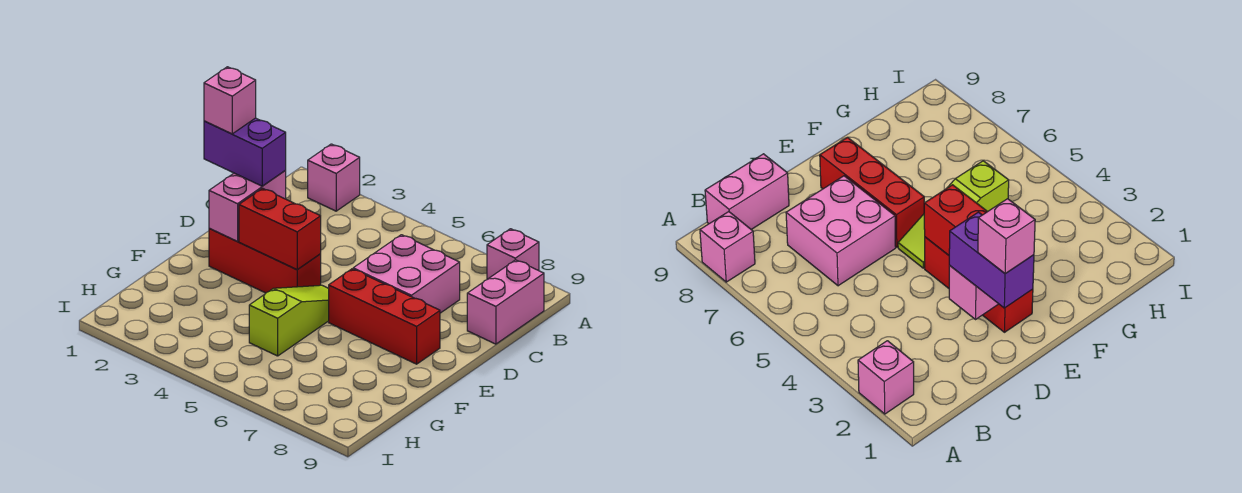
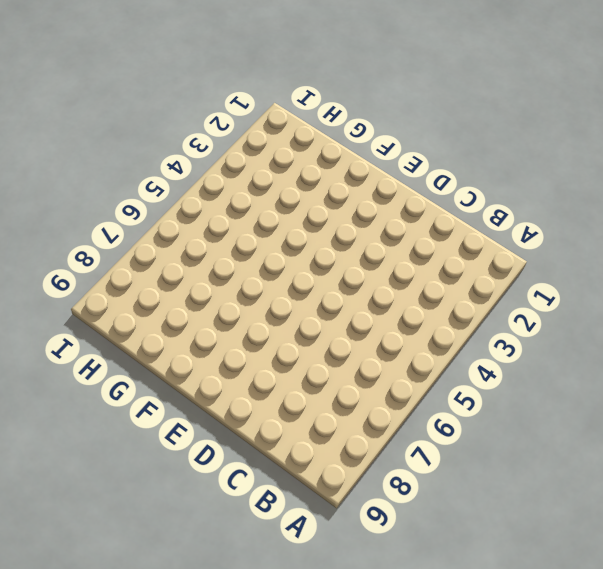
none -> pink brick A2 level 1
none -> pink brick A8 level 1

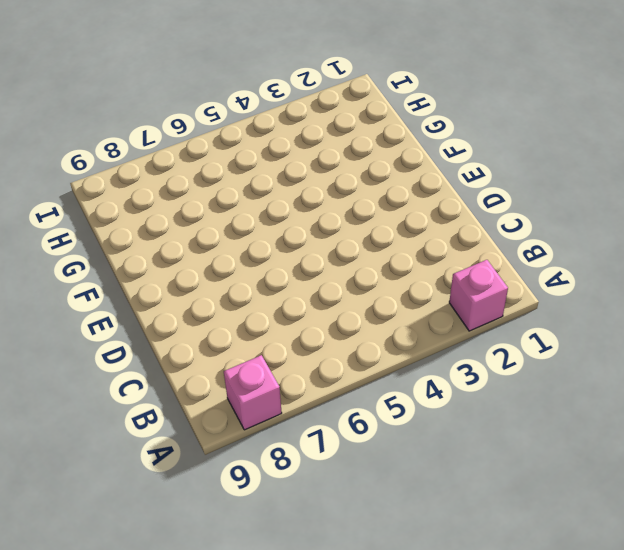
none -> pink brick B9:C9 level 1
none -> pink brick C6:D7 level 1

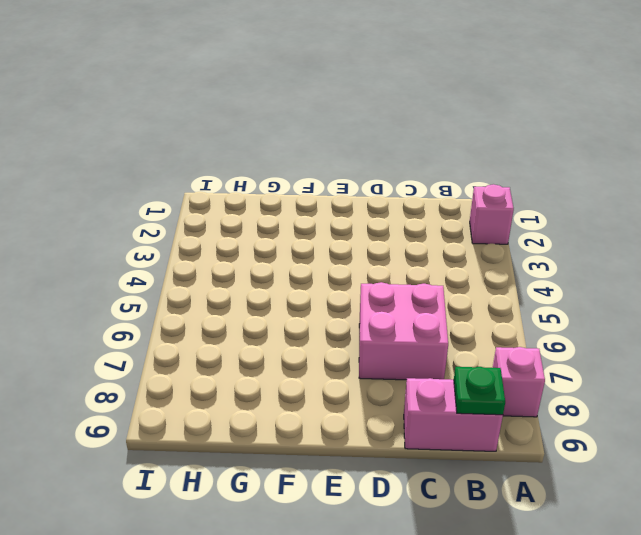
green plate B9 level 2 -> none
none -> red brick E2:E4 level 1
none -> lime slope E5:G5 level 1 top G

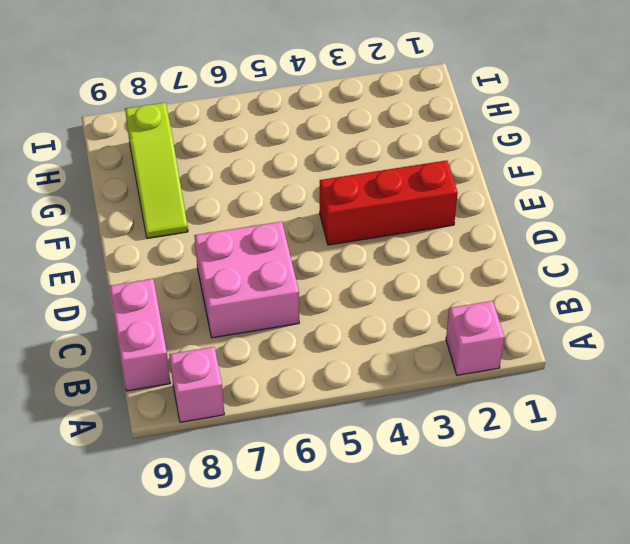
lime slope F8:H8 level 1 top H -> lime slope E5:G5 level 1 top G
none -> red brick E6:E8 level 1
none -> pink brick D2:E2 level 2

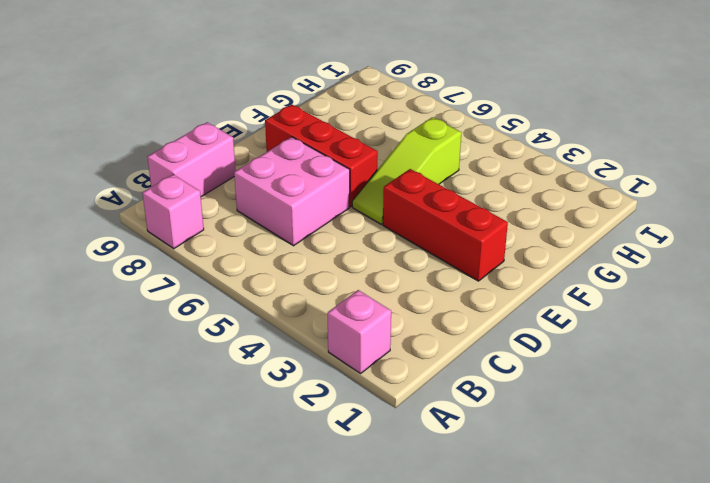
none -> pink brick D2:E2 level 2
none -> red brick E3:E4 level 2

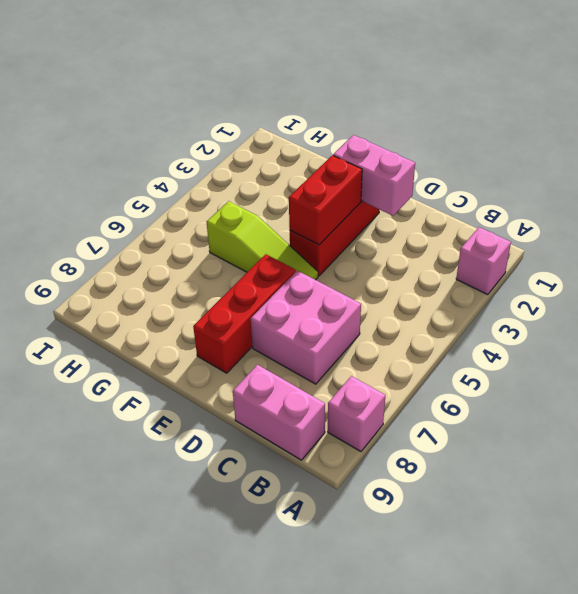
none -> purple brick D1:D2 level 3
none -> pink brick D1 level 4

